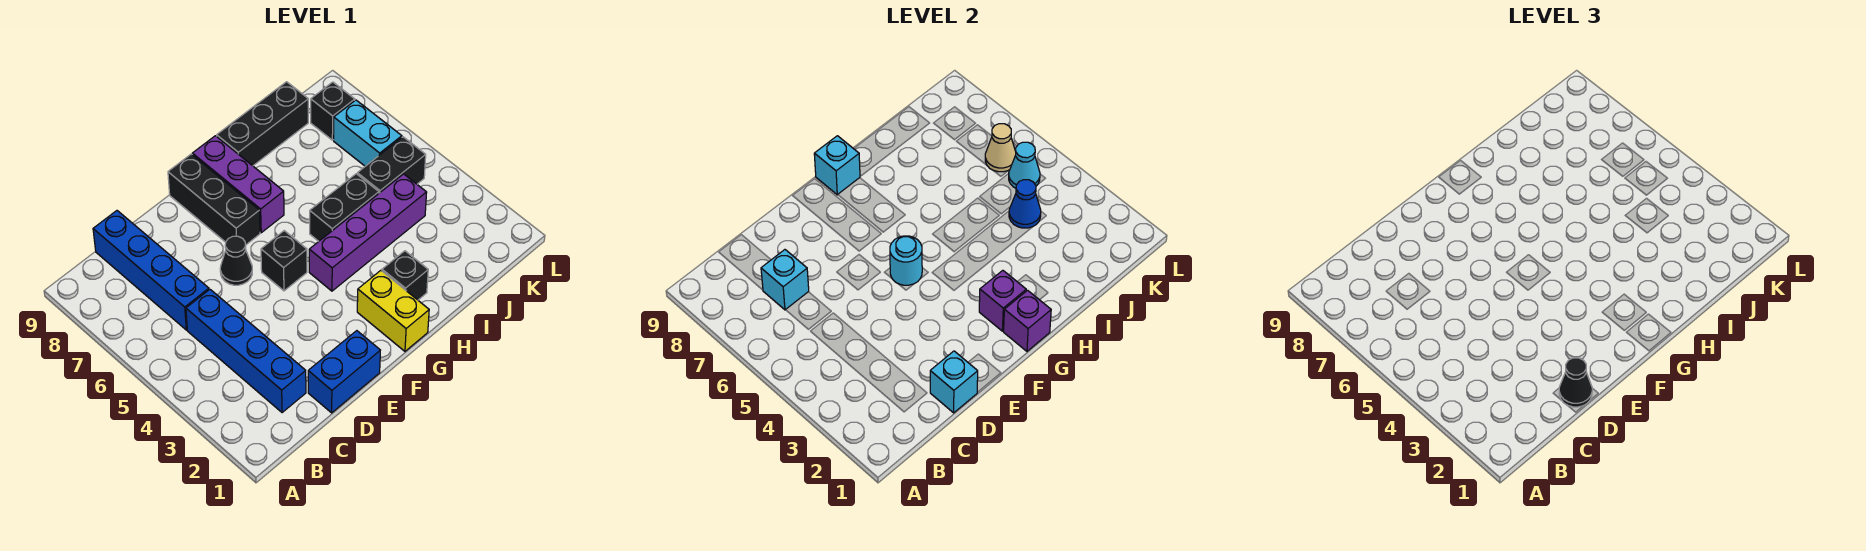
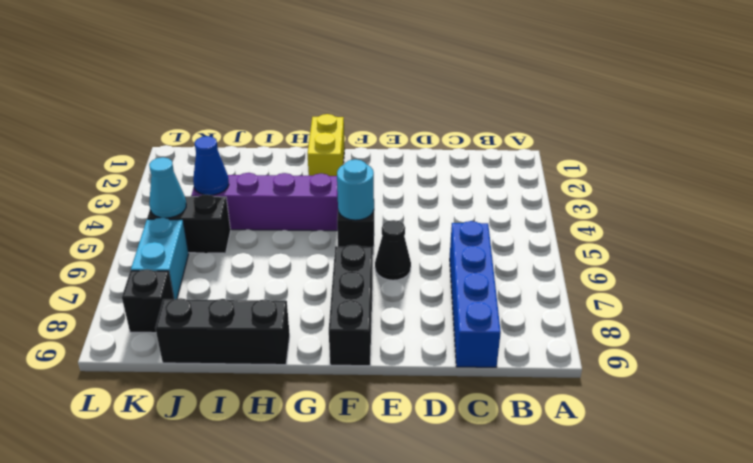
none -> blue brick C2:C5 level 1
none -> blue brick D1:E1 level 1
none -> purple brick G7:G9 level 1

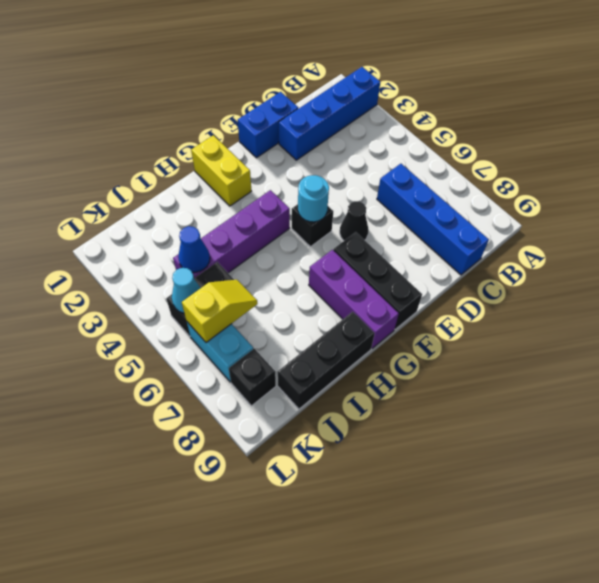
blue brick A2:D2 level 1 -> blue brick C2:C5 level 1
yellow slope J6:K6 level 2 top K -> tan cone K6 level 2
none -> black brick H2 level 1
none -> black brick H5:I5 level 1
none -> cyan brick C7 level 2

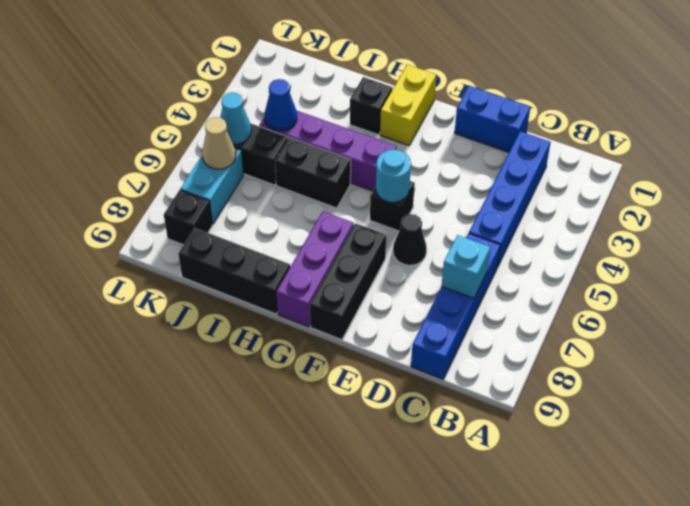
none -> cyan brick D1 level 2
none -> purple brick G1 level 2
none -> purple brick G2 level 2

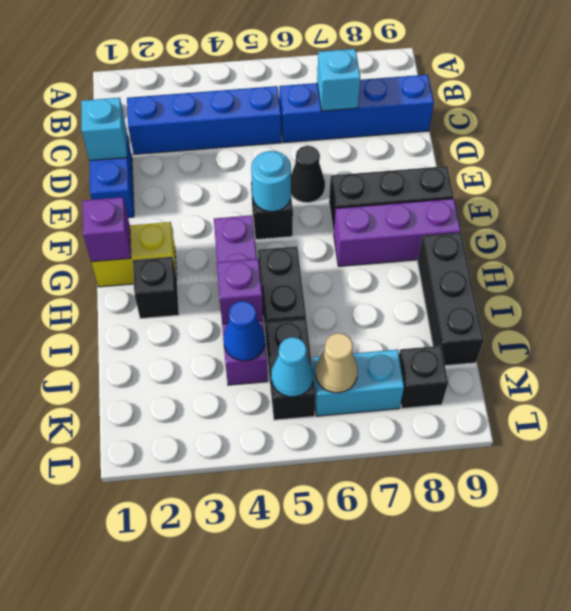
purple brick I4 level 2 -> purple brick G2 level 2
none -> cyan brick G9 level 2
none -> black cone D1 level 3

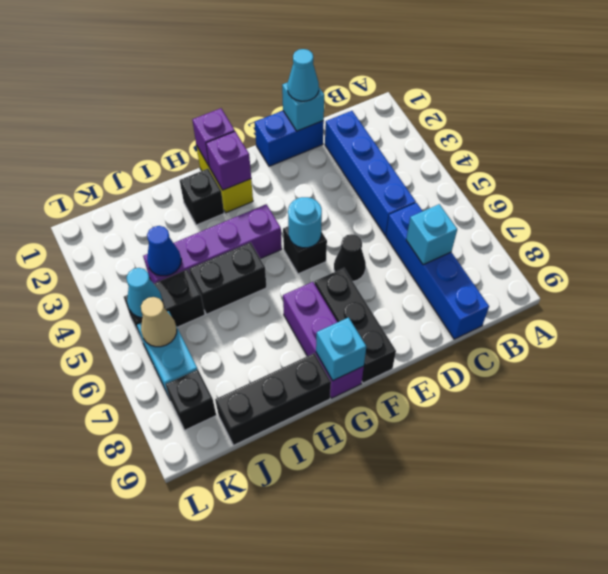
cyan cone D1 level 3 -> black cone D1 level 3

